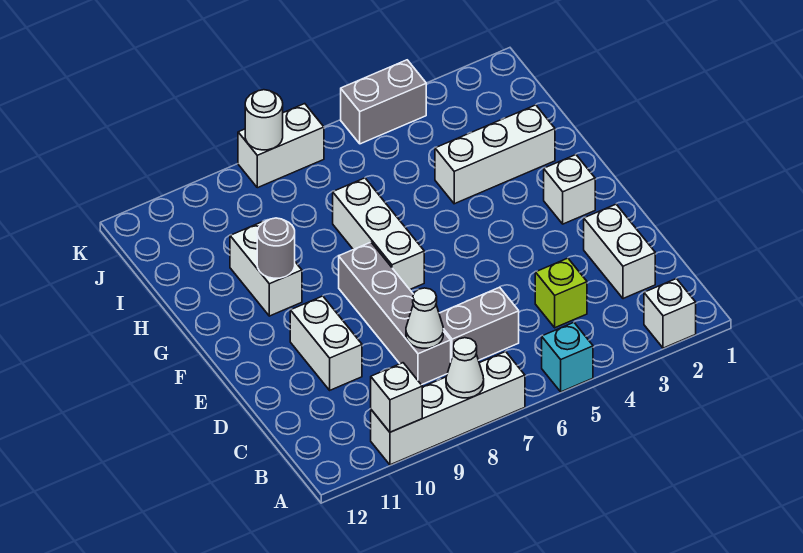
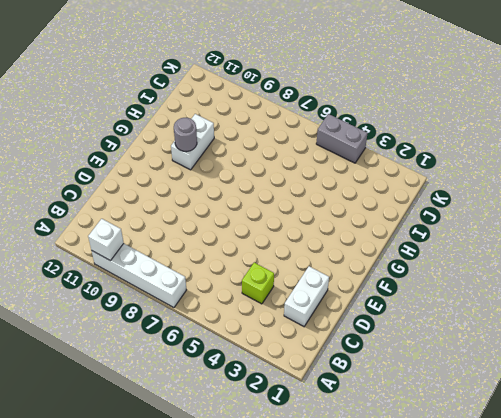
none -> white brick A2 level 1
none -> cyan brick A5 level 1
none -> grey brick C6:C7 level 1

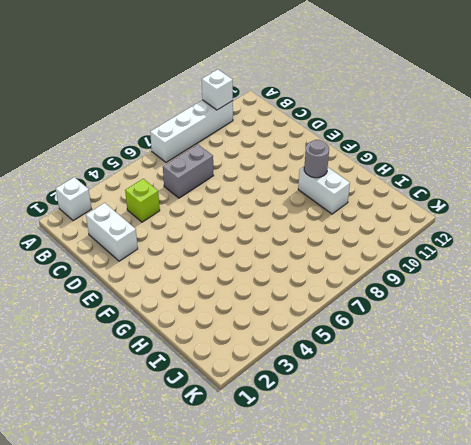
none -> cyan brick A5 level 1
none -> grey brick C8:F8 level 1
none -> white brick D10:E10 level 1

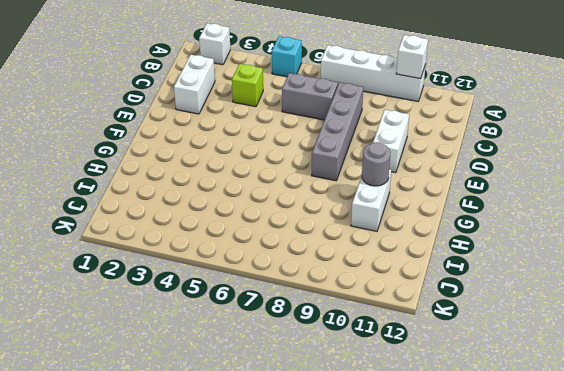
none -> white brick F2 level 1
none -> white brick F7:H7 level 1
none -> white brick H2:H4 level 1

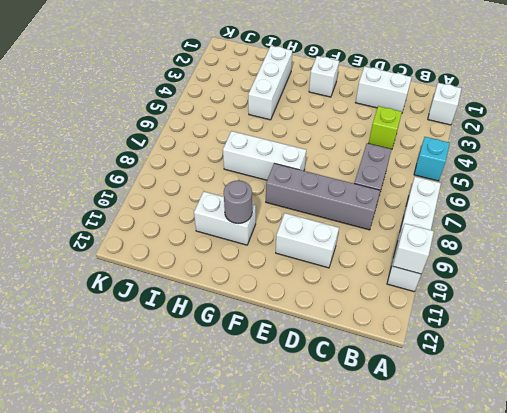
none -> grey brick K4:K5 level 1
none -> white brick K7:K8 level 1
none -> white cone A8 level 2

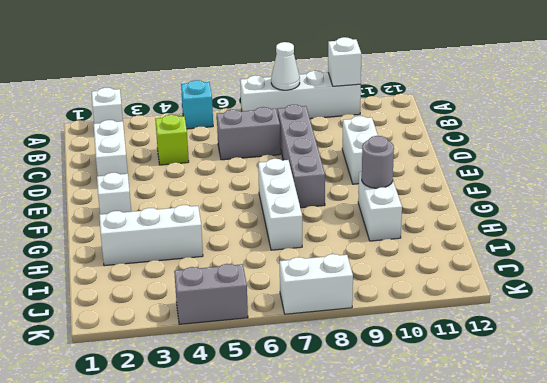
none -> white cone C8 level 2
none -> white round brick K8 level 2

